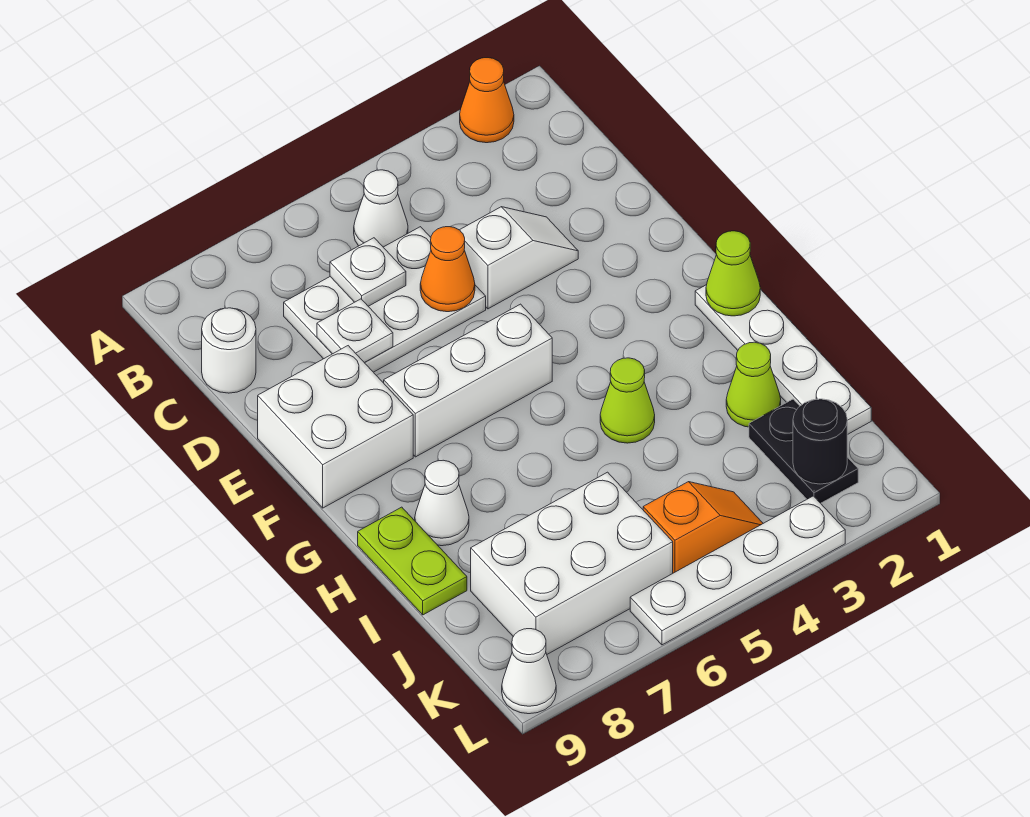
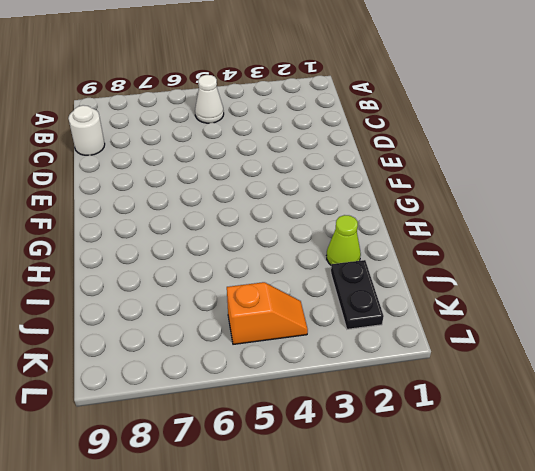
none -> orange cone A2 level 1
none -> white plate C5:D7 level 1
none -> white slope D3:D4 level 1 top 4

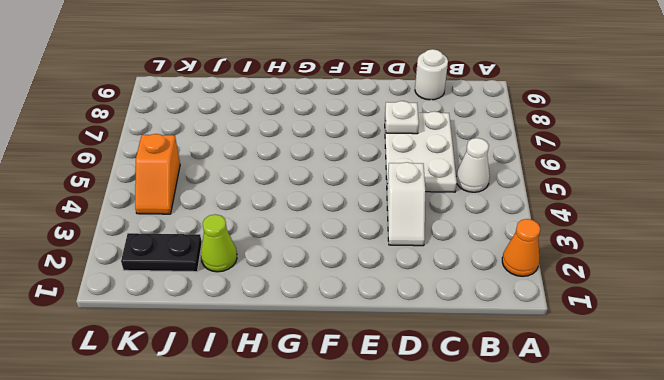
none -> white brick E8:F9 level 1
none -> white brick F5:F7 level 1
none -> white plate G1:J1 level 1

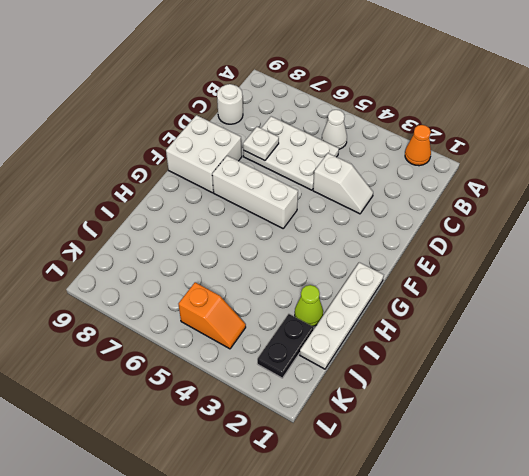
none -> lime cone H4 level 1
none -> white cone H8 level 1
none -> lime plate H9:I9 level 1

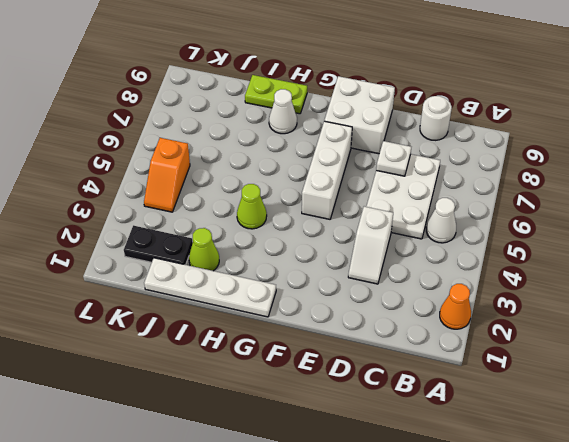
none -> white brick J6:K8 level 1
none -> white plate L3:L6 level 1
none -> white cone L9 level 1

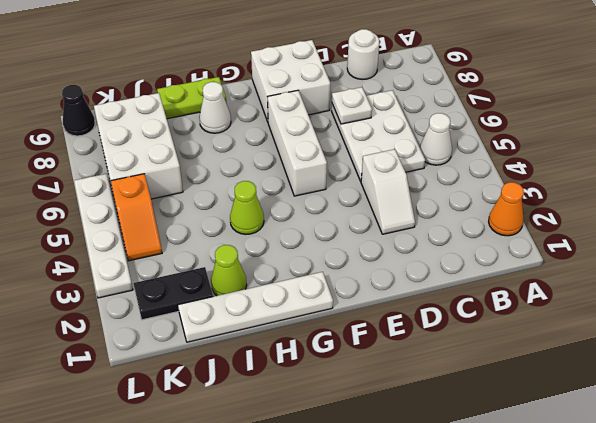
black cone L9 level 1 -> white cone L9 level 1
none -> white plate C6 level 2
none -> orange cone D5 level 2
none -> lime cone G1 level 2

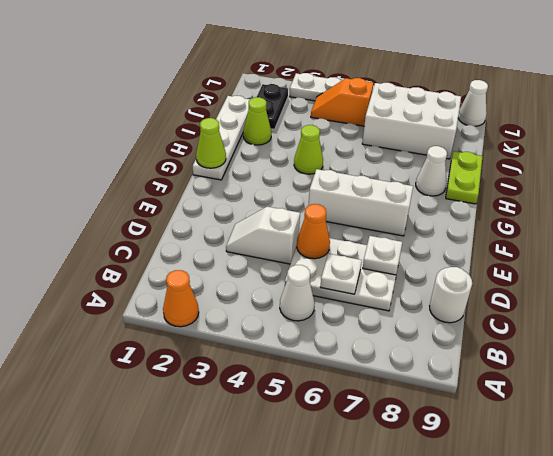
none -> white brick E8:F9 level 1
none -> black round brick K2 level 2

